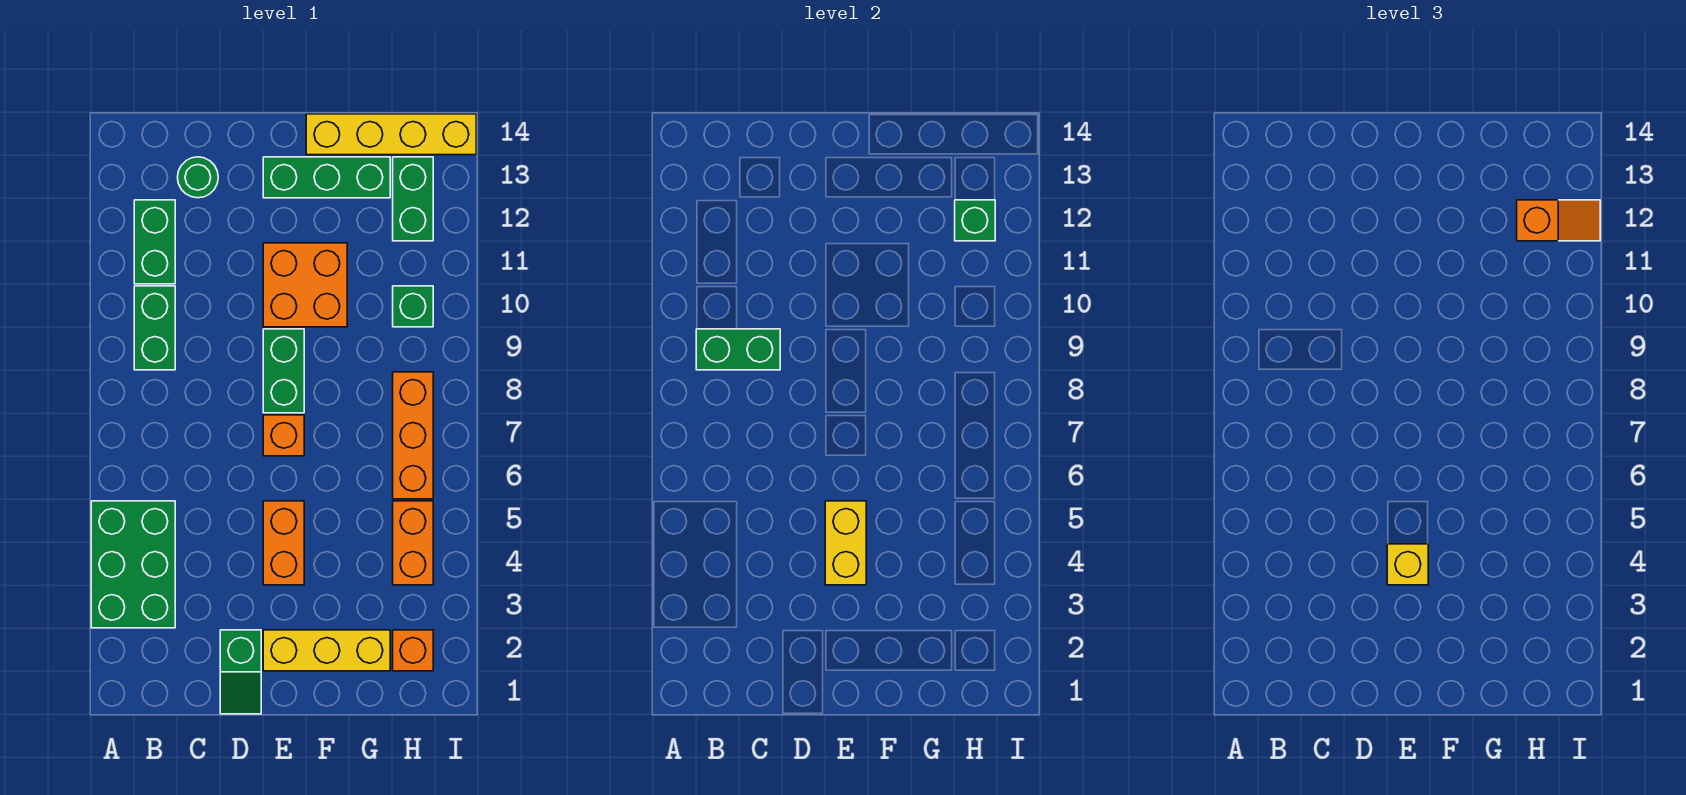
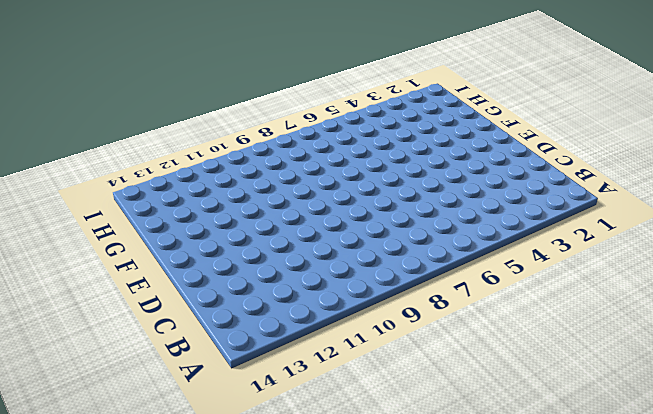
none -> green brick A3:B5 level 1
none -> green brick B9:B10 level 1
none -> green brick B11:B12 level 1

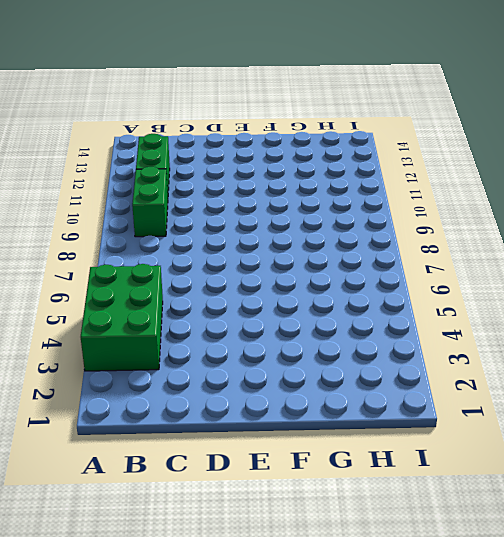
none -> green round brick C13 level 1
none -> green slope D1:D2 level 1 top 2
none -> yellow brick E2:G2 level 1

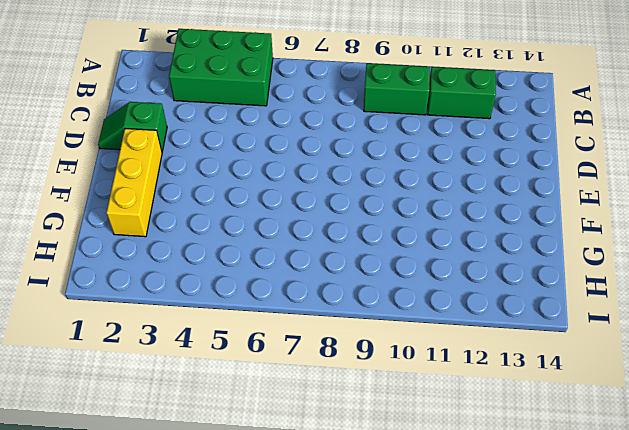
none -> green round brick C13 level 1
none -> orange brick E4:E5 level 1
none -> orange brick E7 level 1

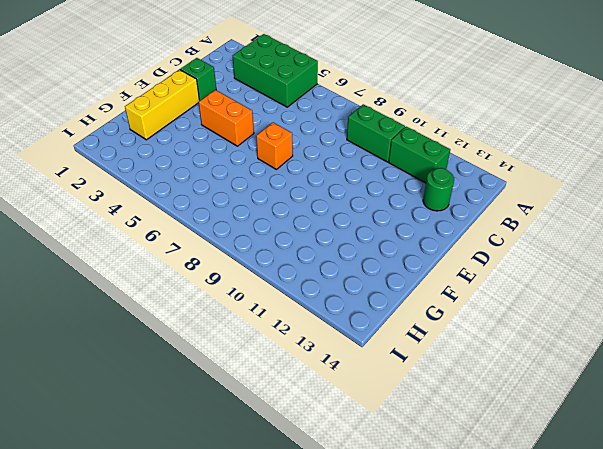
none -> green brick E8:E9 level 1
none -> orange brick E10:F11 level 1
none -> green brick E13:G13 level 1

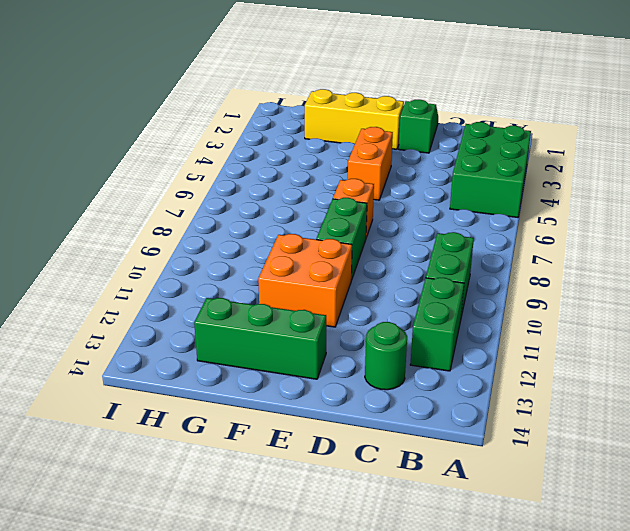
none -> yellow brick F14:I14 level 1
none -> orange brick H2 level 1
none -> orange brick H4:H5 level 1

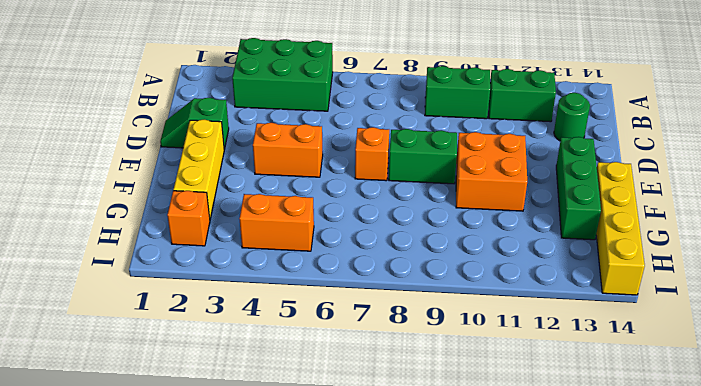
none -> orange brick H6:H8 level 1
none -> green brick H10 level 1
none -> green brick H12:H13 level 1

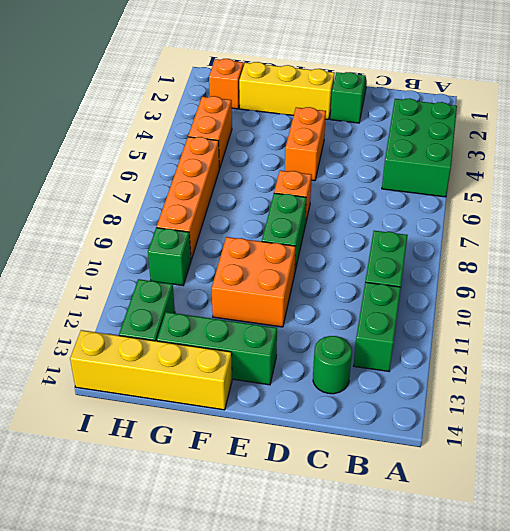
orange brick H6:H9 level 1 -> orange brick H6:H8 level 1
none -> green brick B9:C9 level 2
none -> yellow brick E4:E5 level 2
none -> green brick H12 level 2

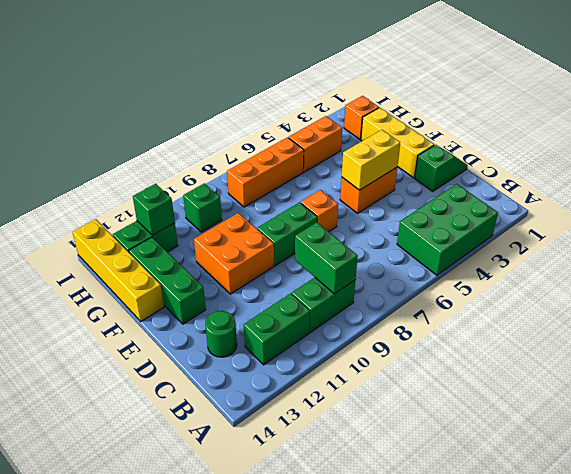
none -> yellow brick E4 level 3
none -> orange slope H12:I12 level 3 top H

